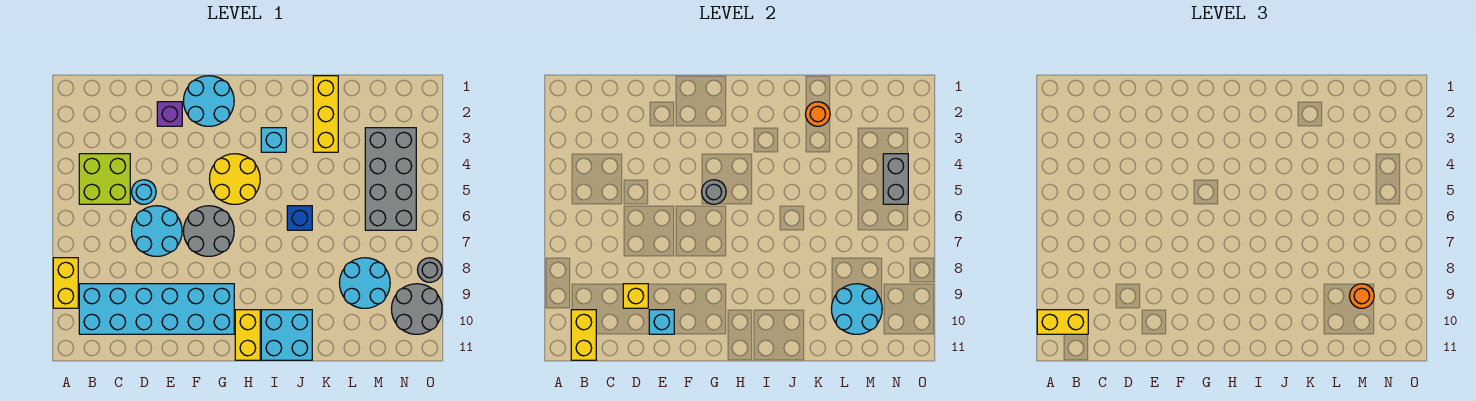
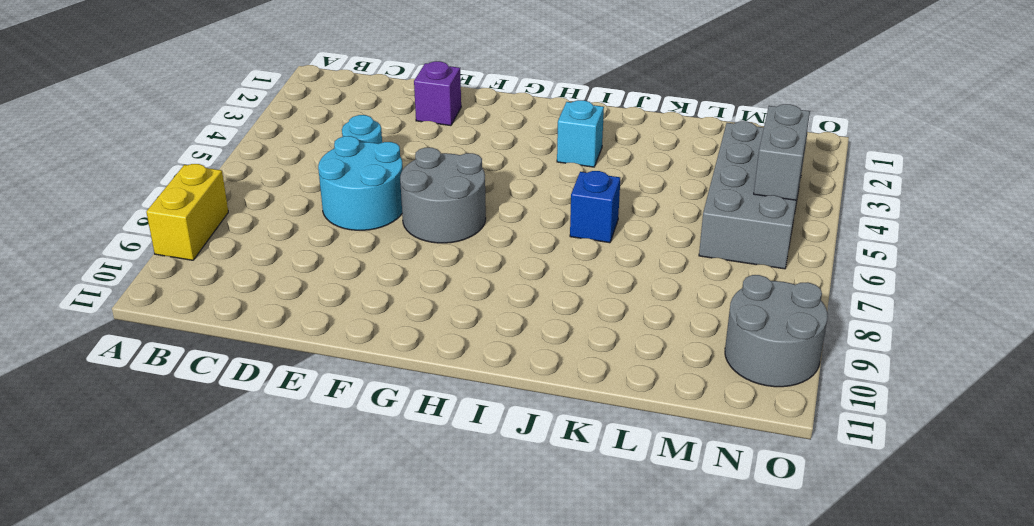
none -> lime brick B4:C5 level 1
none -> cyan brick B9:G10 level 1
none -> cyan round brick F1:G2 level 1

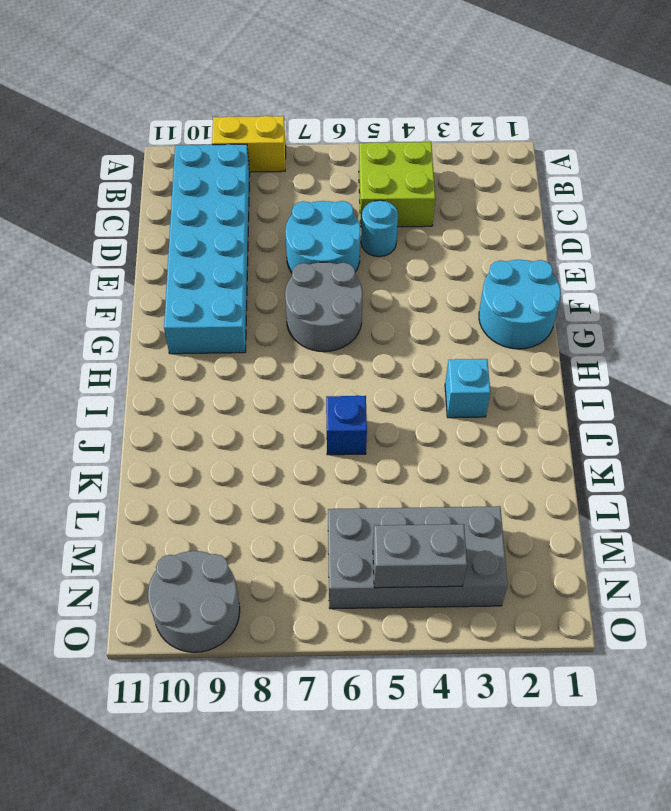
none -> purple brick E2 level 1
none -> yellow round brick G4:H5 level 1
none -> yellow brick H10:H11 level 1

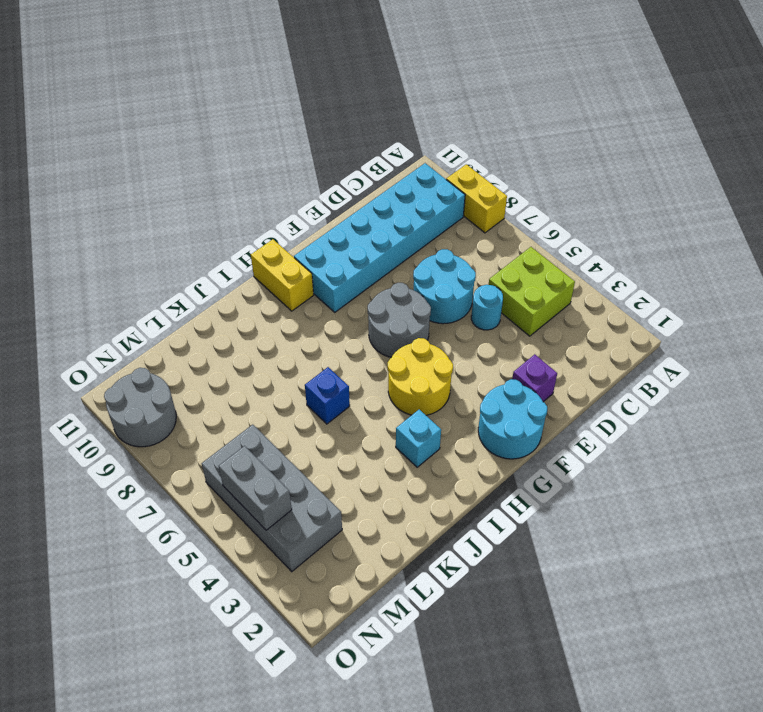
none -> cyan brick I10:J11 level 1
none -> yellow brick K1:K3 level 1
none -> cyan round brick L8:M9 level 1

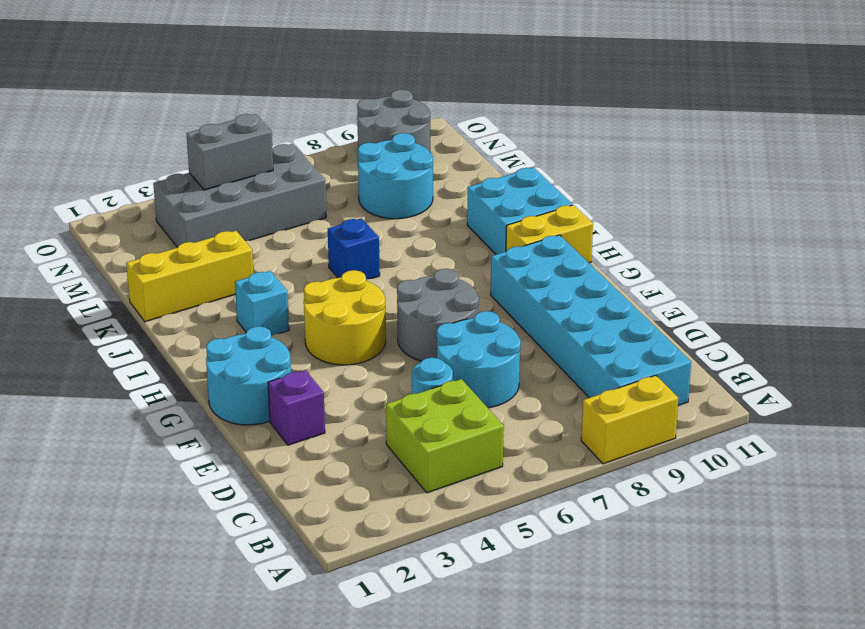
none -> grey round brick O8 level 1
none -> yellow brick B10:B11 level 2
none -> yellow brick D9 level 2

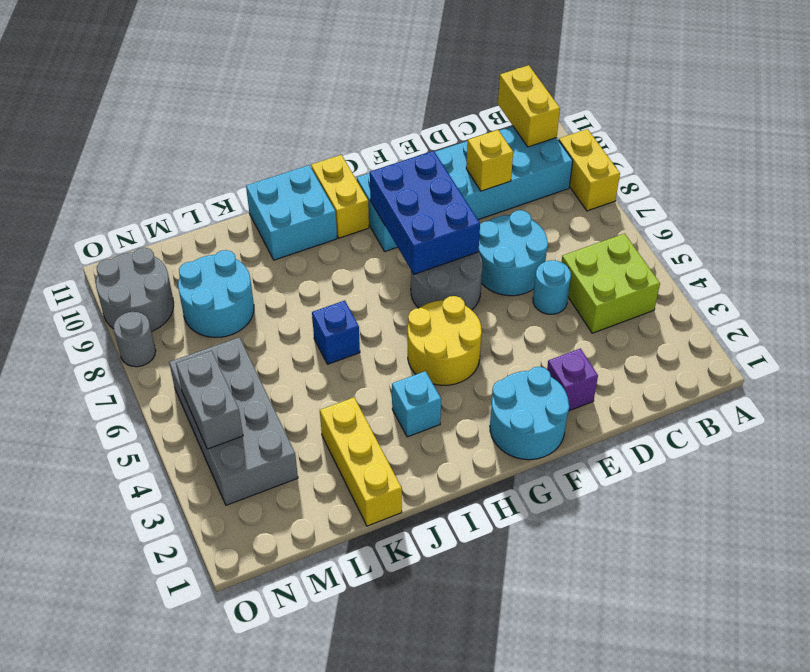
blue brick F7:G9 level 2 -> none
none -> cyan brick E10 level 2
none -> grey round brick G5 level 2
none -> orange round brick K2 level 2

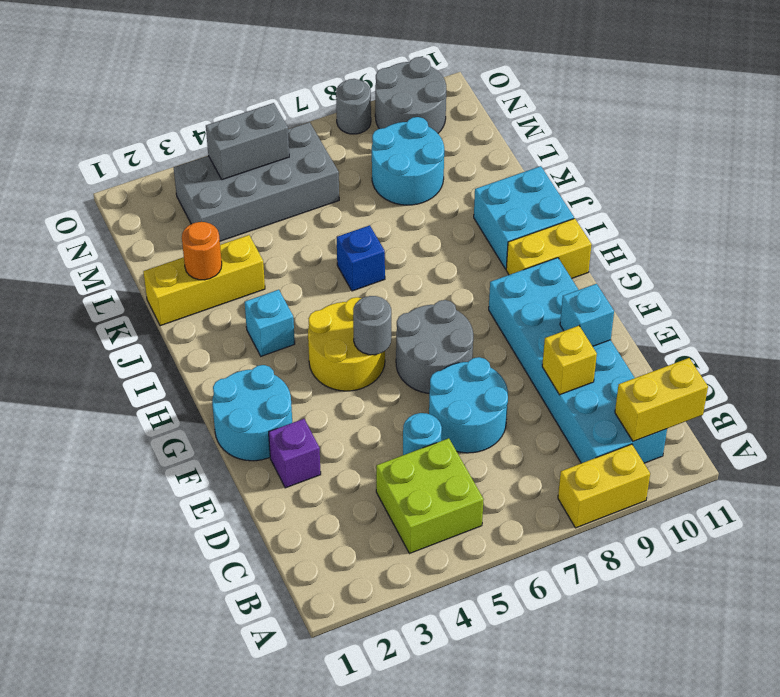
none -> cyan round brick L9:M10 level 2
none -> yellow brick A10:B10 level 3
none -> orange round brick M9 level 3

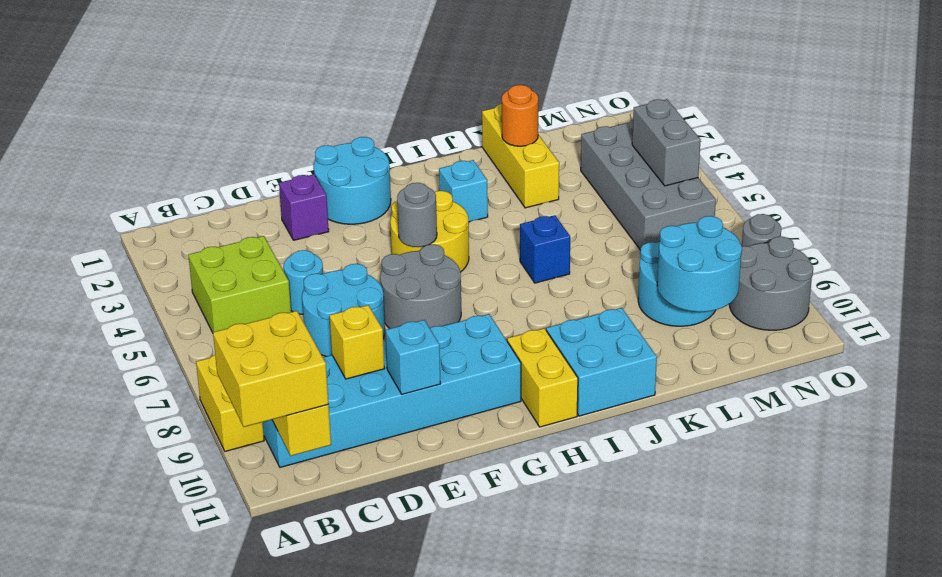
yellow brick A10:B11 level 3 -> yellow brick A10:B10 level 3
none -> orange round brick M9 level 3

